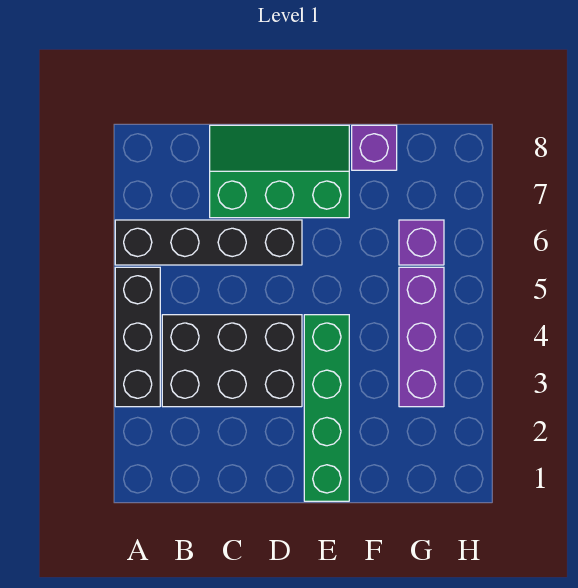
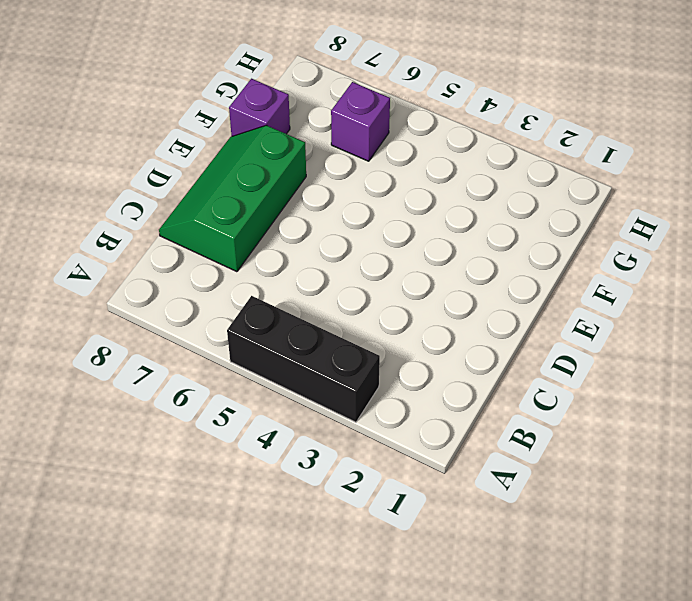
none -> black brick A6:D6 level 1
none -> black brick B3:D4 level 1

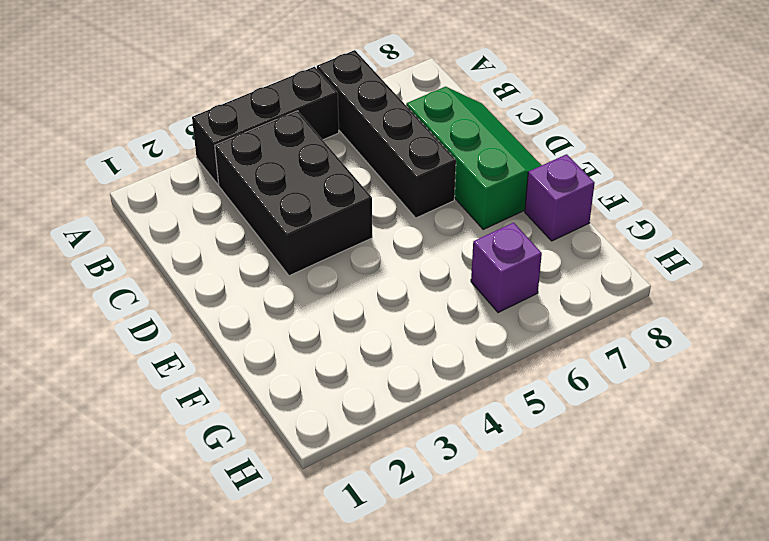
none -> green brick E1:E4 level 1
none -> purple brick G3:G5 level 1

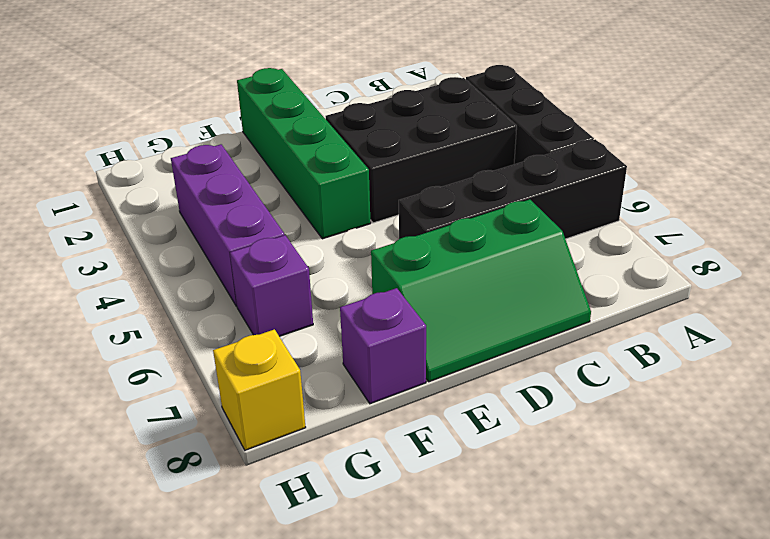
yellow brick H8 level 1 -> none

